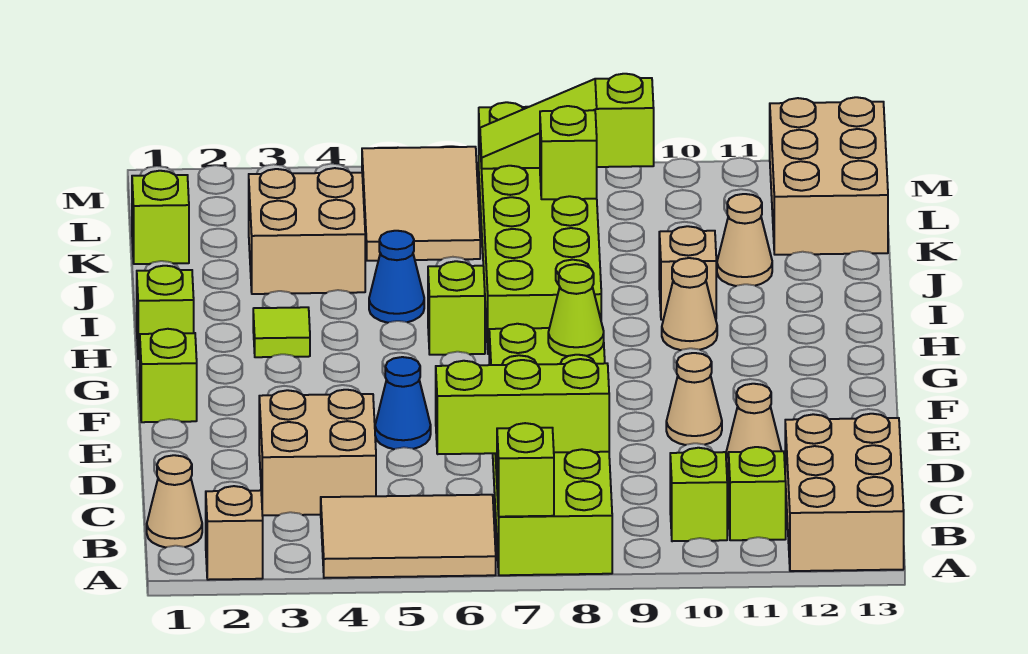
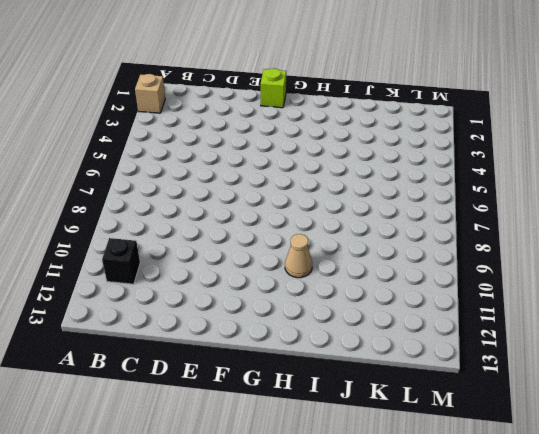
black brick B11 level 1 -> lime brick B11 level 1
none -> tan tile A4:B6 level 1
none -> lime brick A7:F8 level 1
none -> tan brick A12:C13 level 1

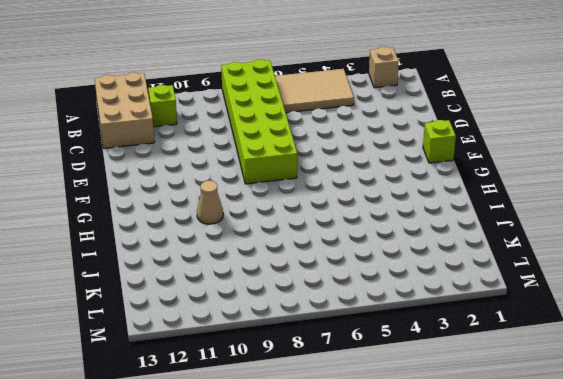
none -> tan cone B1 level 1
none -> lime brick B10 level 1
none -> tan brick C3:D4 level 1

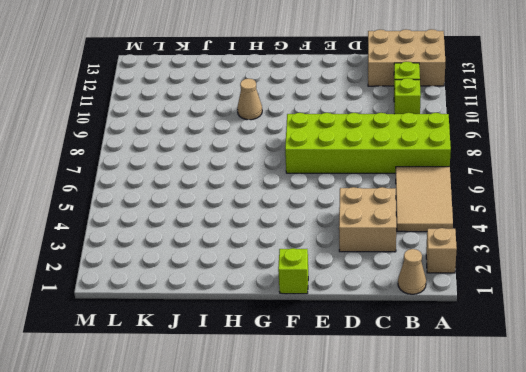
none -> tan cone D11 level 1
none -> blue cone E5 level 1
none -> tan cone E10 level 1

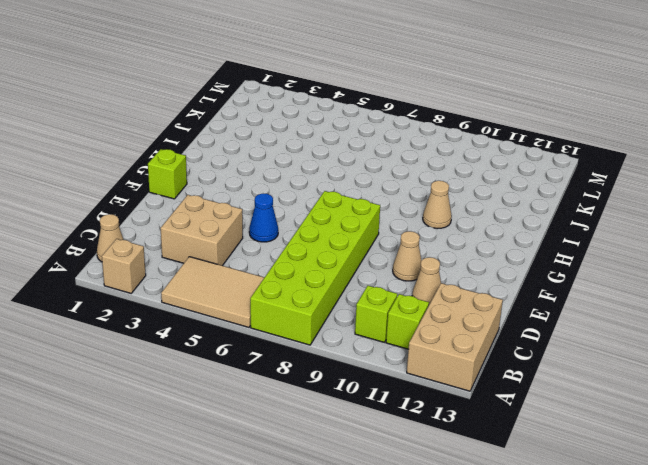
none -> lime brick H1 level 1
none -> lime tile H3 level 1
none -> lime brick H6 level 1

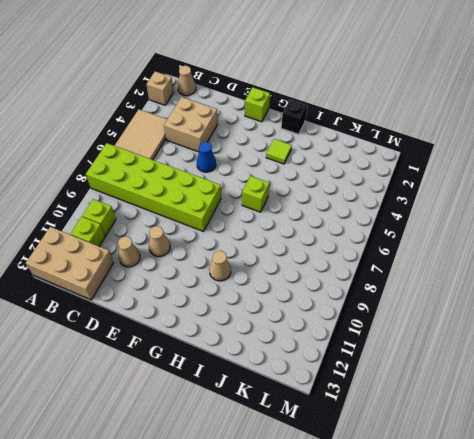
black brick H1 level 1 -> lime brick H1 level 1
none -> lime brick H7:M8 level 1
none -> blue cone I5 level 1
none -> tan brick I10 level 1

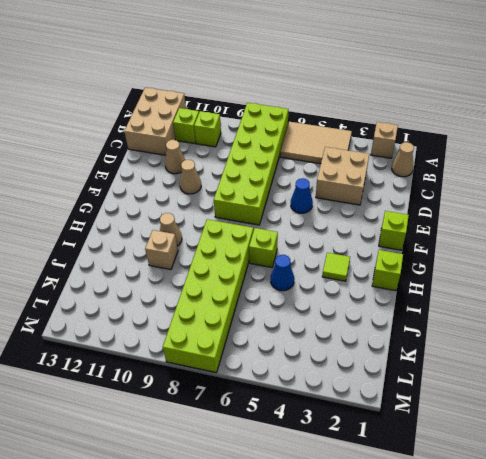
none -> tan brick J3:K4 level 1
none -> tan cone J11 level 1
none -> lime brick K1 level 1

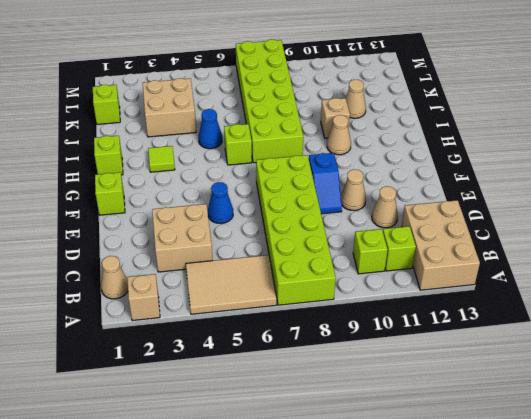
blue slope E9:F9 level 1 top F -> none
none -> tan tile K5:M6 level 1
none -> tan brick K12:M13 level 1
none -> lime brick A7 level 2

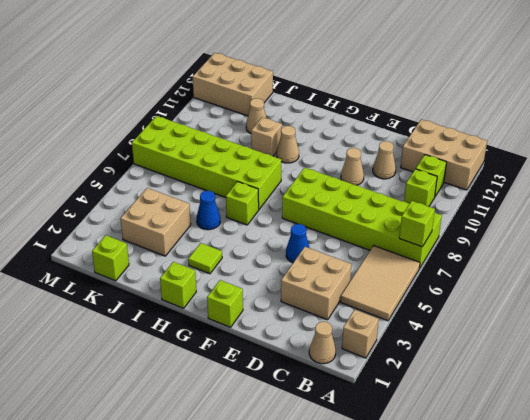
none -> tan tile K5:M6 level 1
none -> lime brick C6:C8 level 2
none -> lime cone F8 level 2

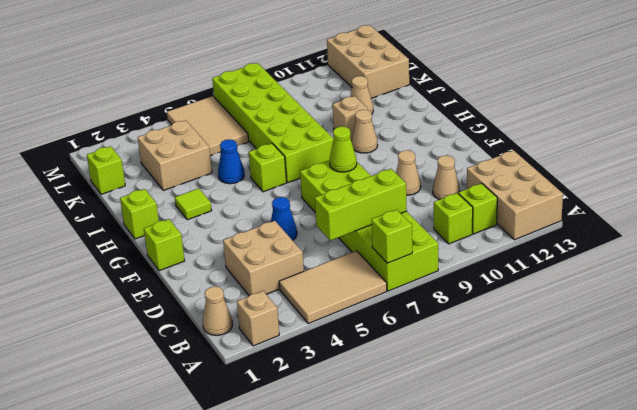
none -> lime brick K8 level 2
none -> lime slope L7:L9 level 2 top 9

